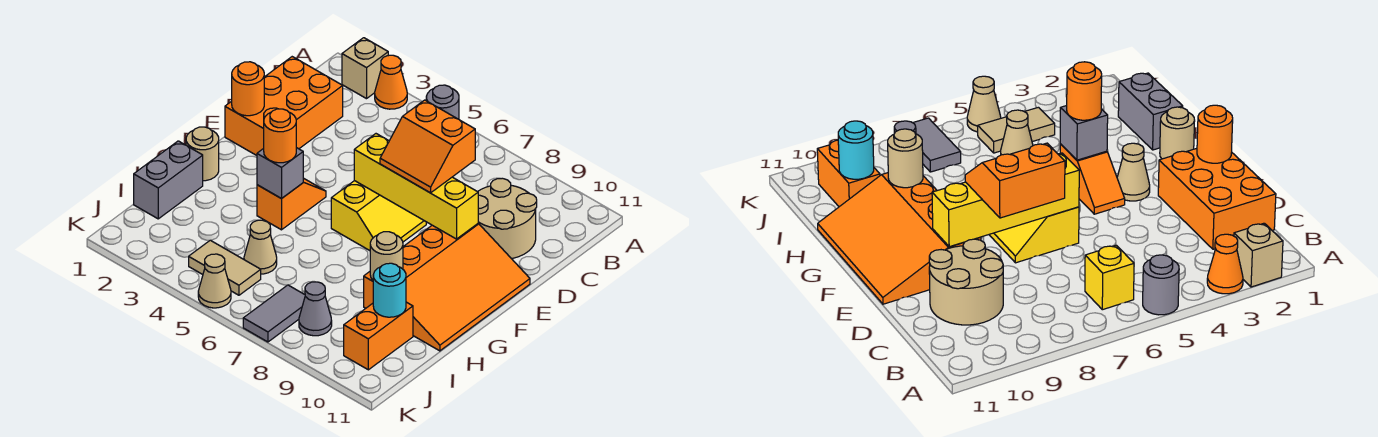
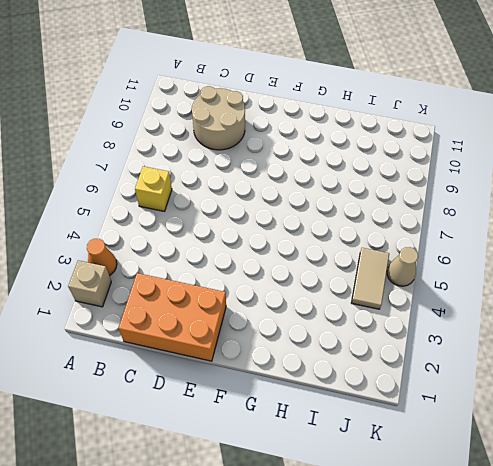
none -> grey round brick A5 level 1
none -> yellow slope E6:F7 level 1 top 6
none -> orange slope E9:H11 level 1 top 9

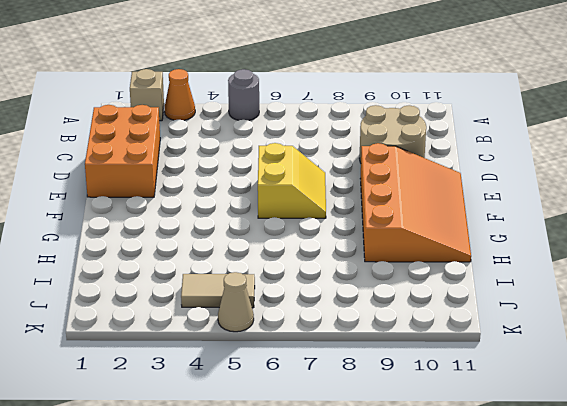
none -> yellow brick B6 level 1
none -> tan cone F3 level 1
none -> orange slope F4:G4 level 1 top G

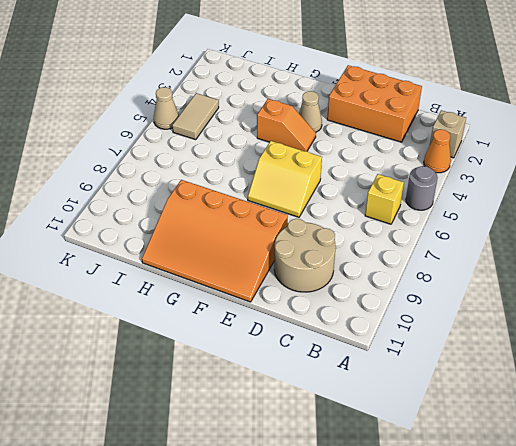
none -> tan round brick G1 level 1
none -> grey brick H1:I1 level 1
none -> tan cone I5 level 1

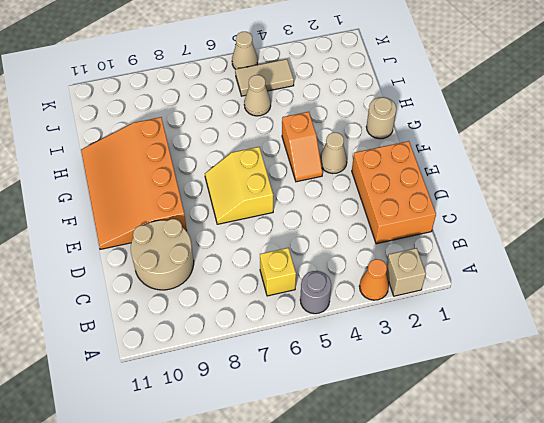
none -> grey brick H1:I1 level 1
none -> orange brick I10:J10 level 1
none -> grey tile J7:K7 level 1

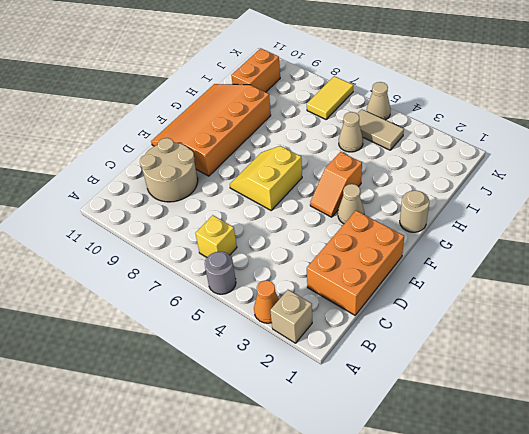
yellow tile J7:K7 level 1 -> grey tile J7:K7 level 1
none -> grey brick H1:I1 level 1
none -> grey cone J8 level 1
none -> orange round brick E1 level 2

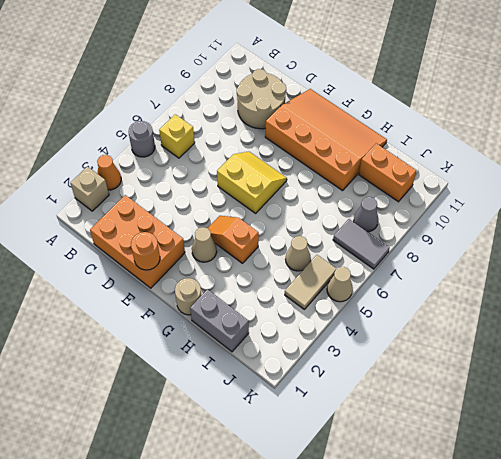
none -> yellow brick E6:E9 level 2
none -> grey brick G4 level 2
none -> tan round brick H9 level 2

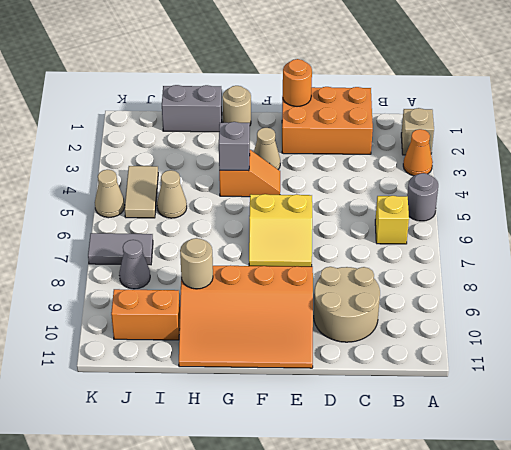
none -> yellow brick E6:E9 level 2
none -> cyan round brick I10 level 2
none -> orange slope D7:E8 level 3 top D

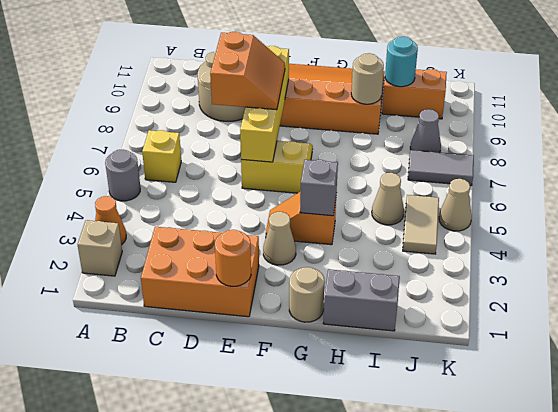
none -> orange round brick G4 level 3

